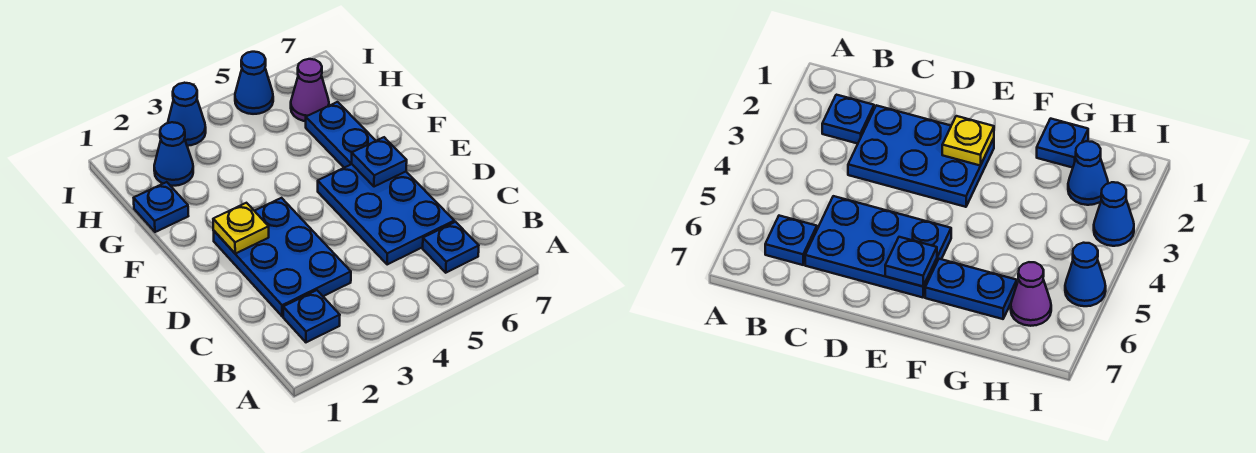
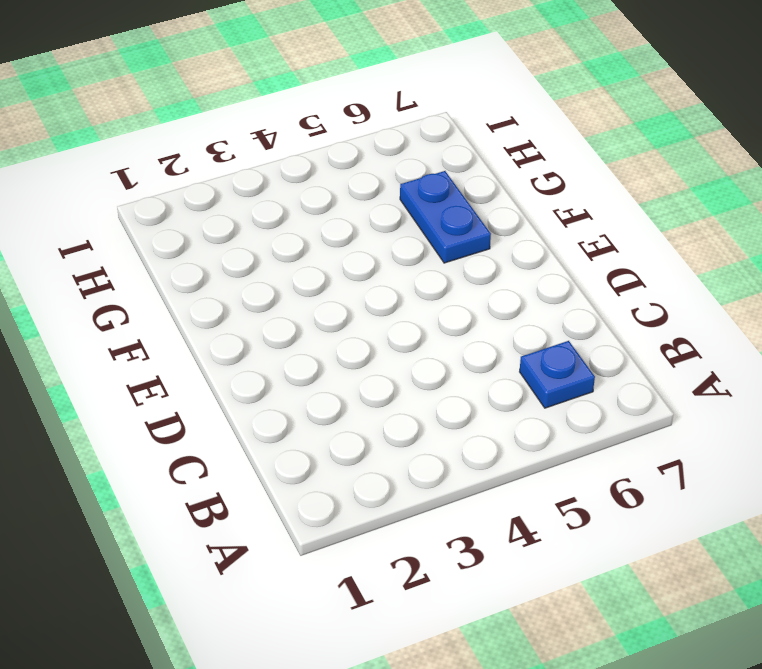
none -> blue plate B2 level 1
none -> blue plate C2:E3 level 1
none -> blue plate C5:E6 level 1

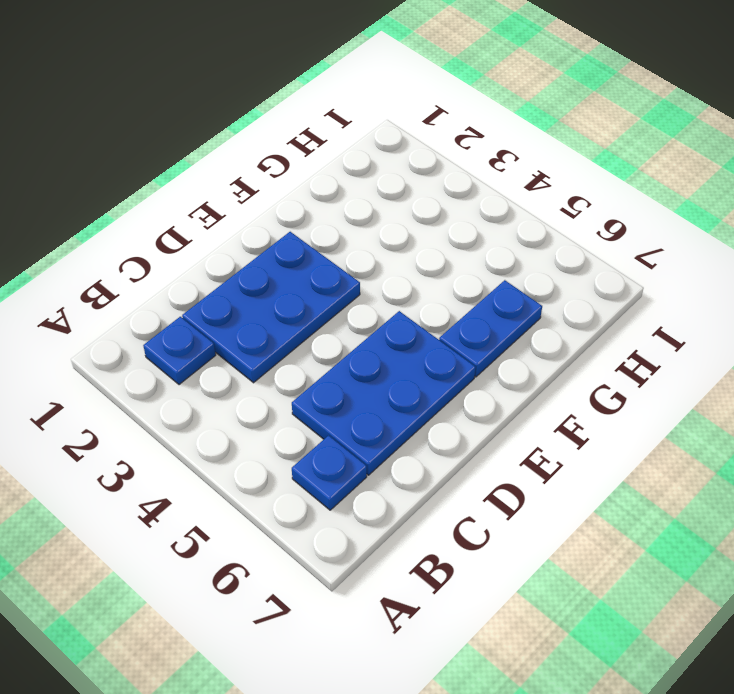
none -> blue plate G1 level 1
none -> blue cone H2 level 1
none -> purple cone H6 level 1

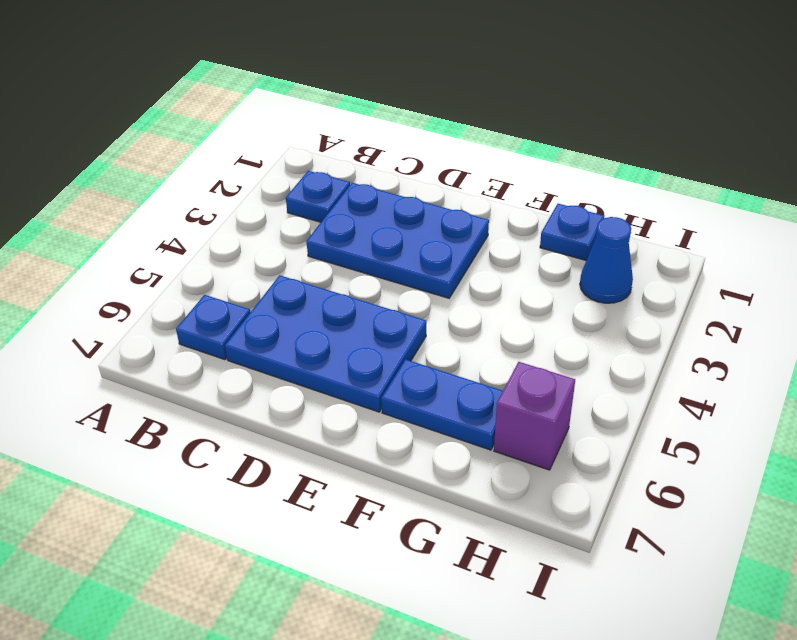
purple brick H6 level 1 -> purple cone H6 level 1
none -> blue cone I3 level 1
none -> blue cone I5 level 1
none -> yellow plate E2 level 2

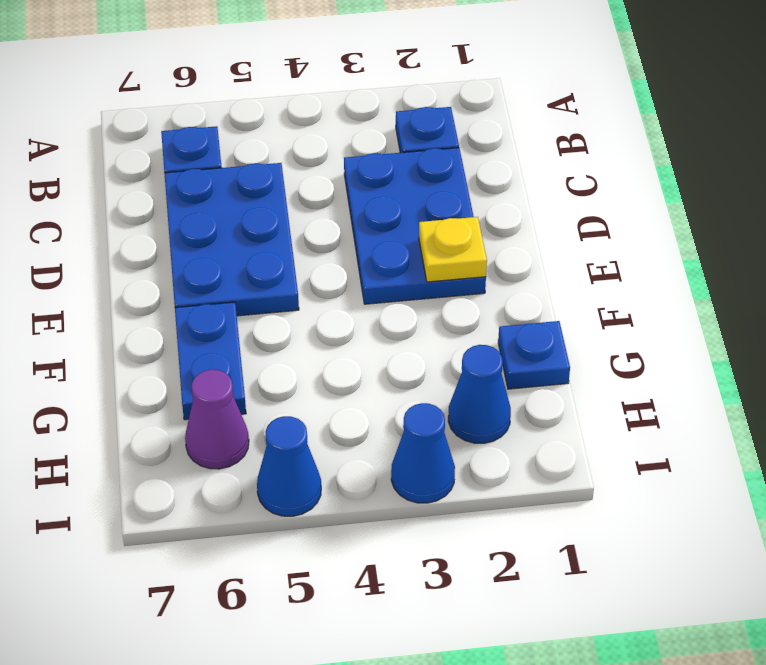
none -> blue plate E6 level 2

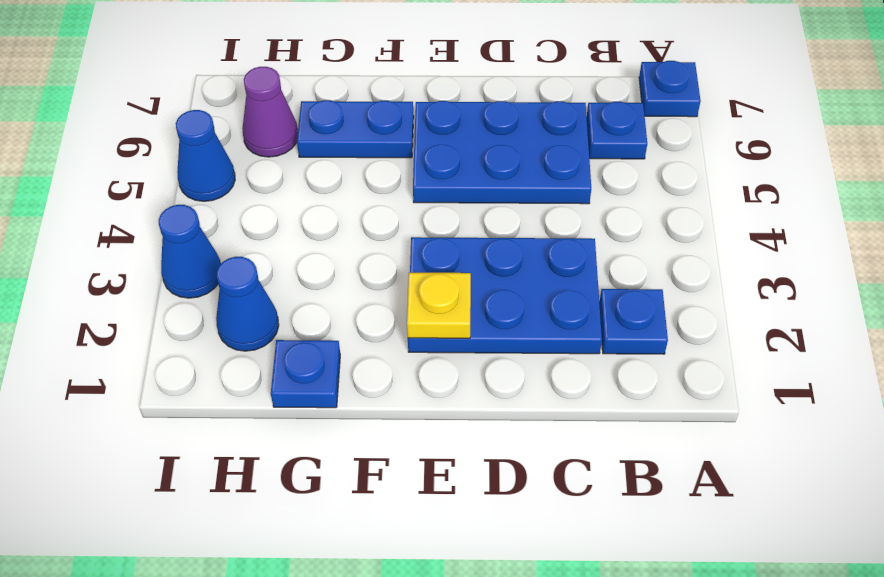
blue plate A7 level 1 -> blue plate E6 level 2

